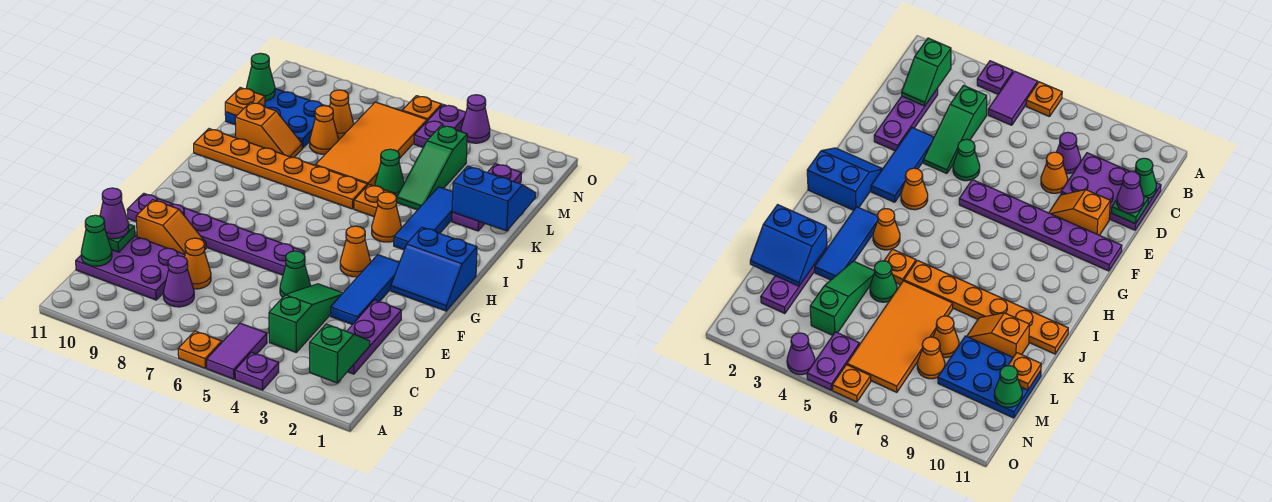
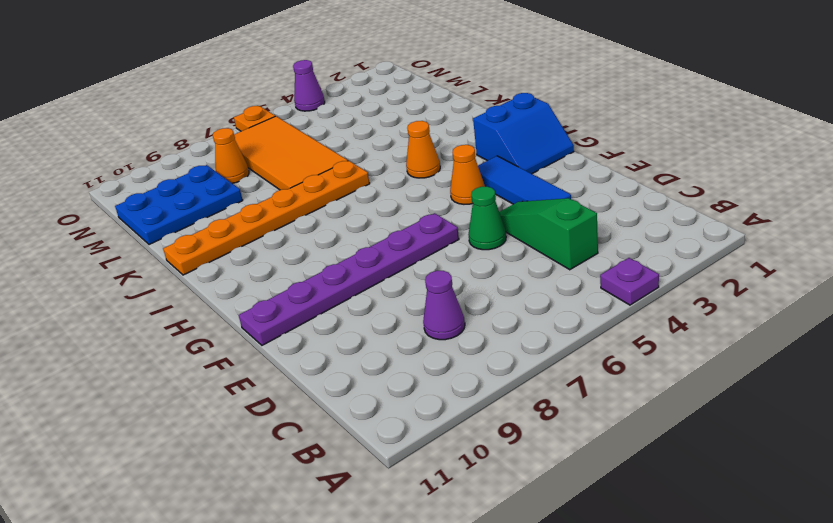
none -> purple tile A5:B5 level 1
none -> orange plate A6 level 1
none -> purple plate C2:E2 level 1
none -> purple plate C9:D11 level 1

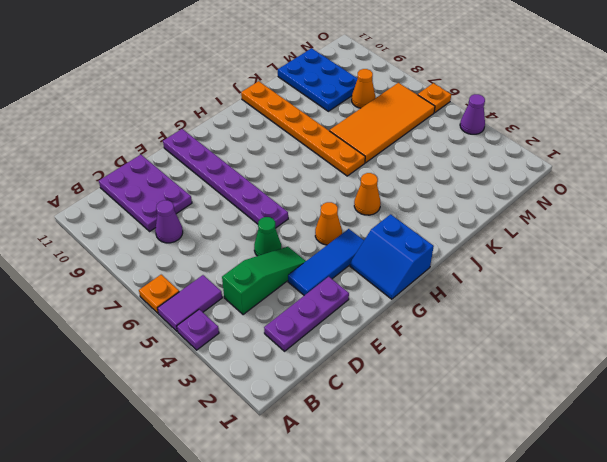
none -> orange cone D8 level 1
none -> orange slope E9:E10 level 1 top 10
none -> blue tile I3:K3 level 1
none -> orange plate J5 level 1

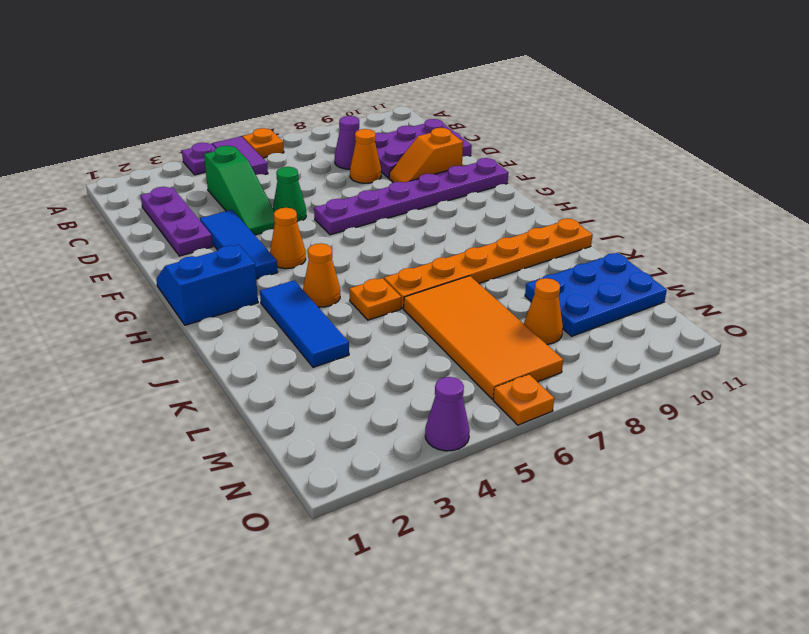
none -> purple plate K2:M2 level 1
none -> green slope K4:M4 level 1 top M
none -> green cone K5 level 1
none -> orange slope K9:K10 level 1 top 10

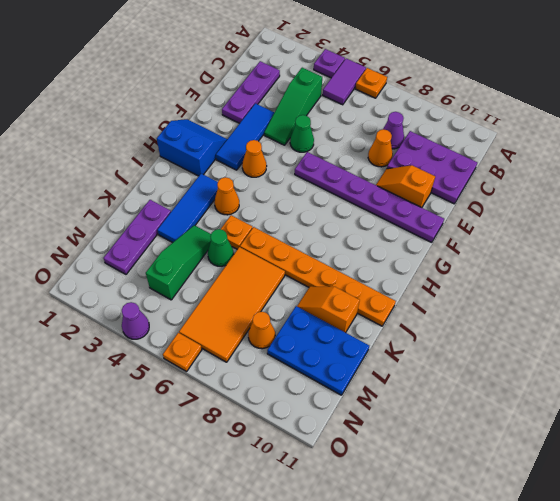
none -> orange cone L8 level 1
none -> purple plate N5:O5 level 1
none -> green slope B2:C2 level 2 top B
none -> green cone C11 level 2

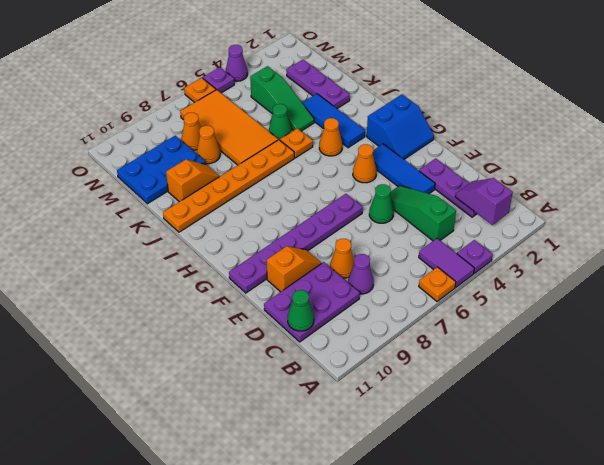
purple slope B2:C2 level 2 top B -> green slope B2:C2 level 2 top B
purple plate O5 level 1 -> purple plate N5:O5 level 1
none -> green plate D11 level 2
none -> blue slope K1:L2 level 2 top K
none -> orange plate L11 level 2
none -> green cone M11 level 2

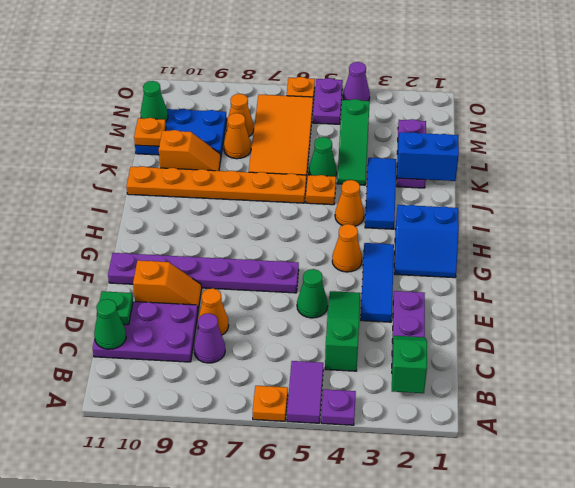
none -> purple cone D11 level 3

